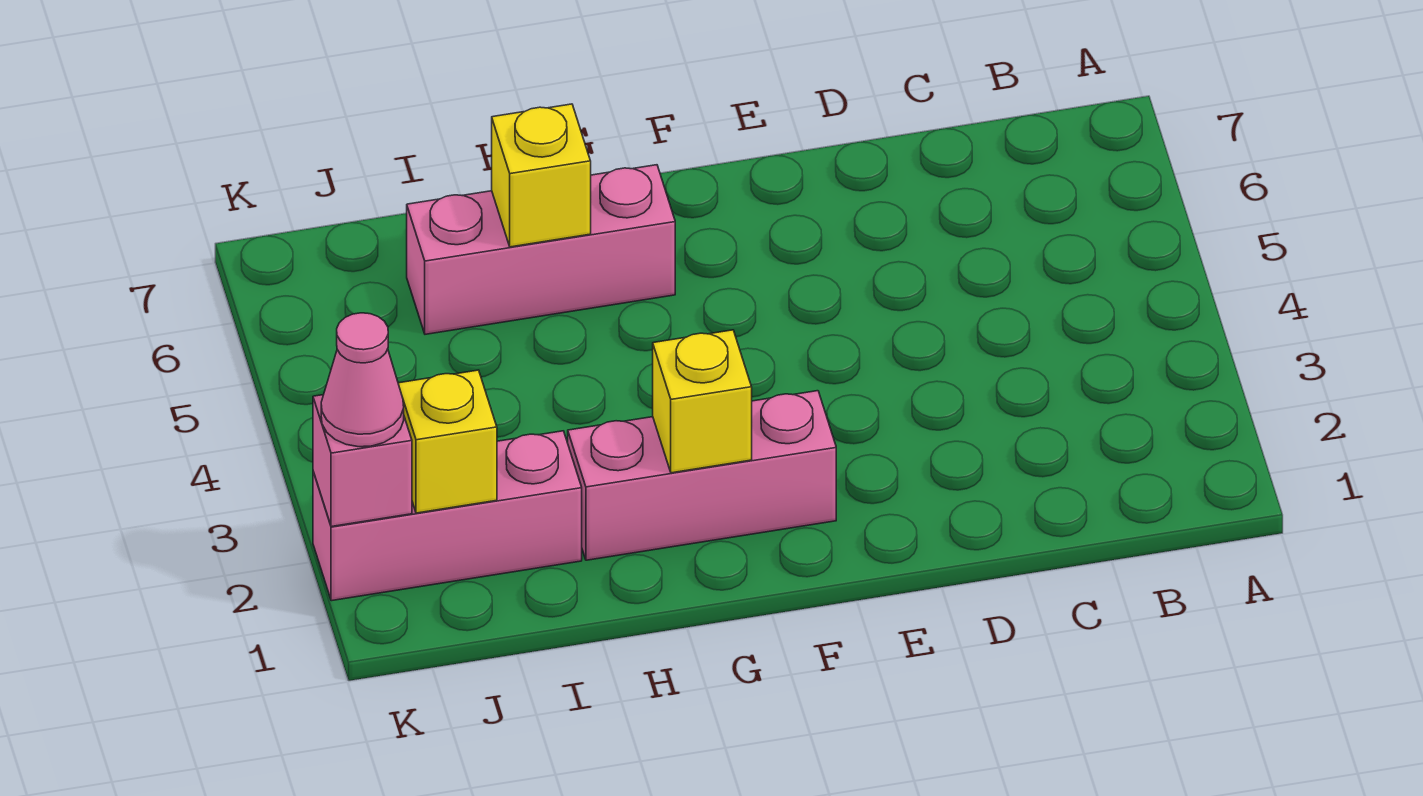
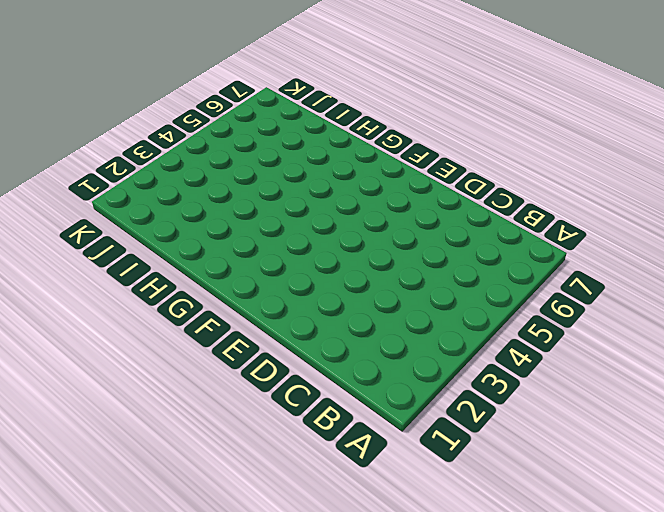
none -> pink brick F2:H2 level 1
none -> pink brick G6:I6 level 1

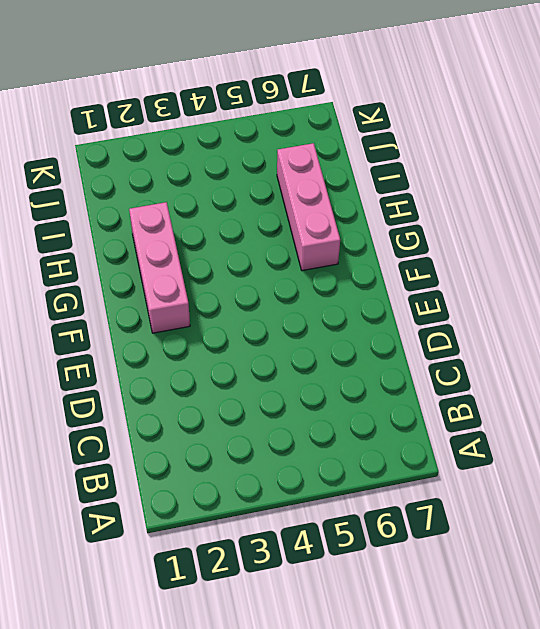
none -> pink brick I2:K2 level 1
none -> yellow brick G2 level 2

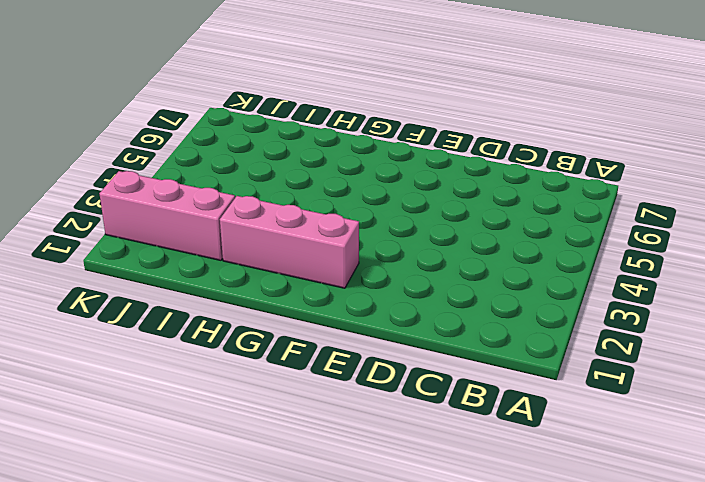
none -> pink brick G6:I6 level 1
none -> yellow brick G2 level 2

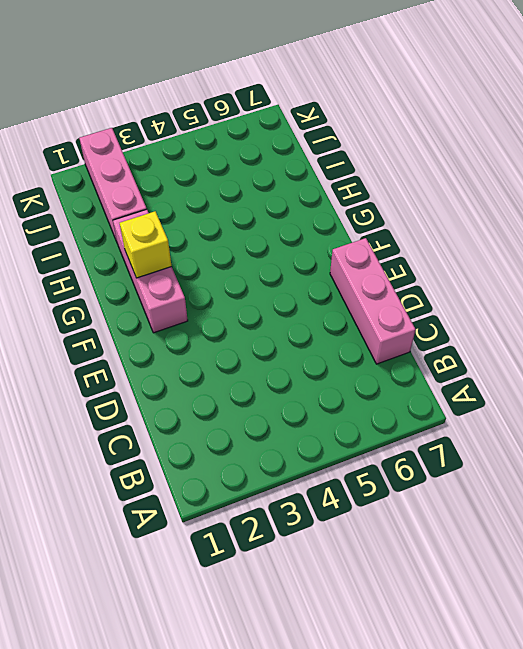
pink brick C7:E7 level 1 -> pink brick G6:I6 level 1
none -> yellow brick H6 level 2
none -> yellow brick J2 level 2

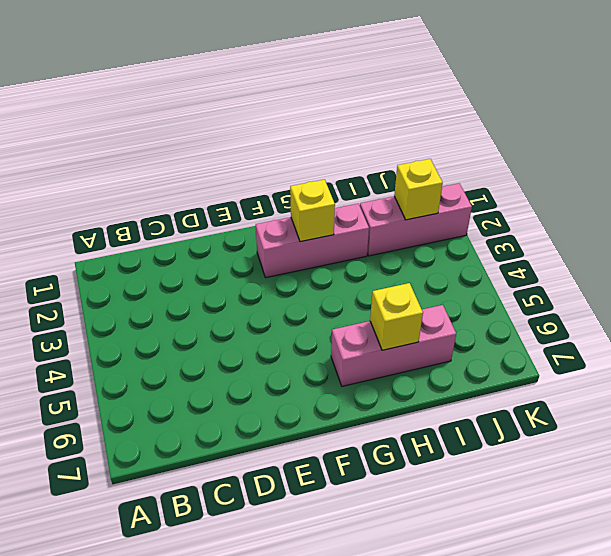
none -> pink brick K2 level 2
none -> pink cone K2 level 3

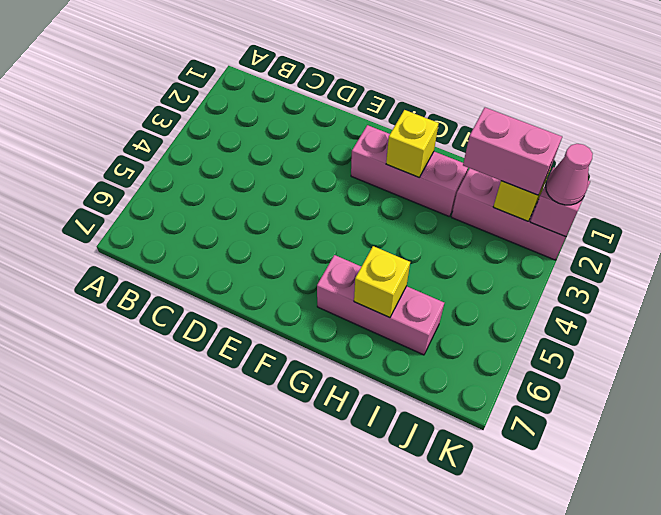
pink brick I2:J2 level 3 -> none

